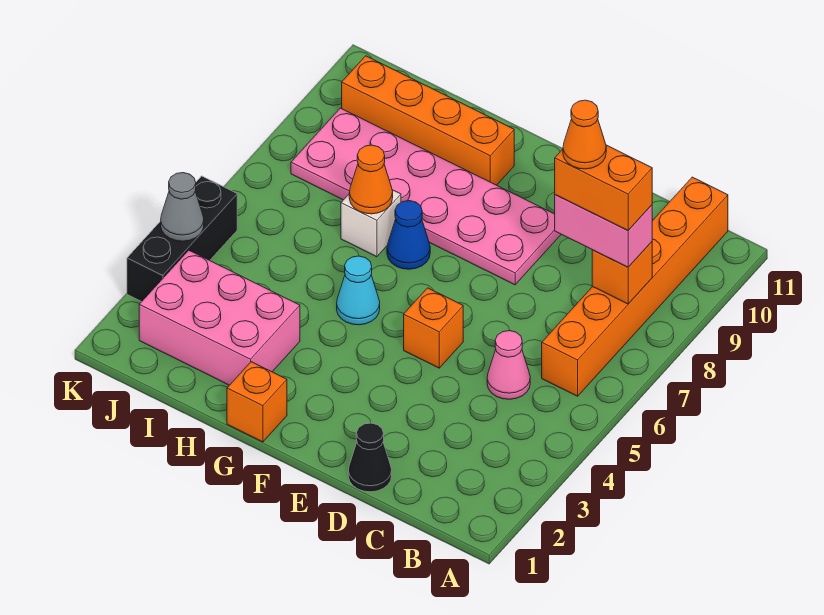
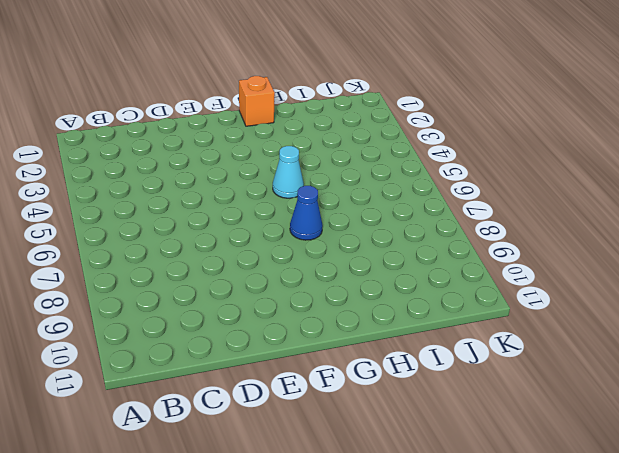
none -> orange brick B6:B11 level 1
none -> pink cone C5 level 1
none -> black cone D1 level 1

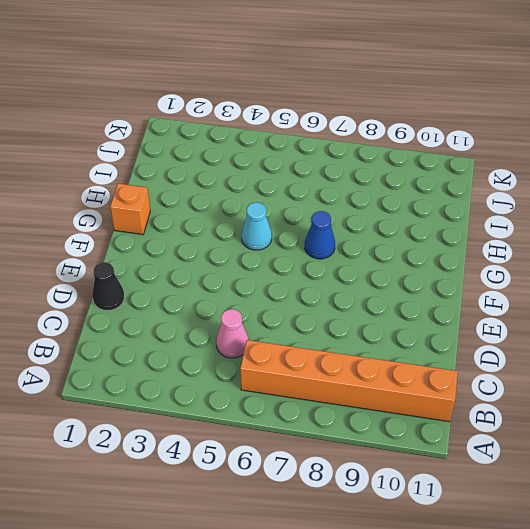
none -> orange brick E5 level 1
none -> pink plate E8:J9 level 1
none -> orange brick G10:J10 level 1

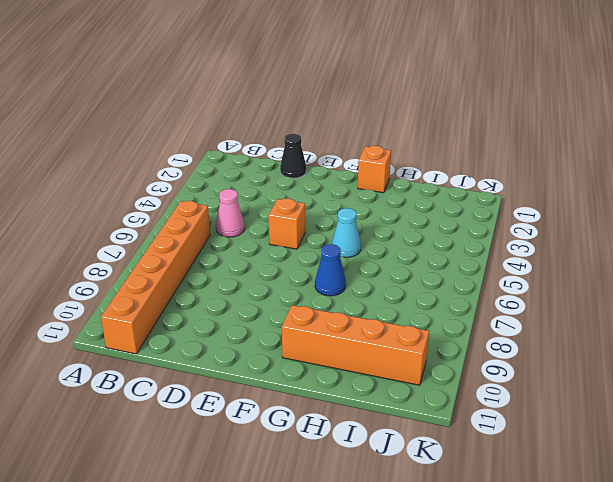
none -> pink plate E8:J9 level 1
none -> pink brick H2:J3 level 1
none -> white brick H7 level 1

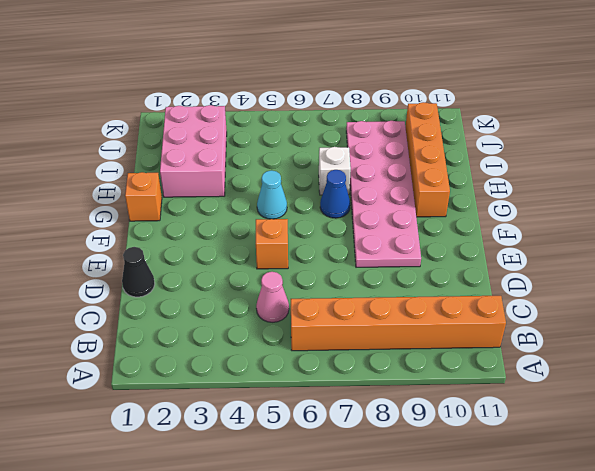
none -> black brick K3:K5 level 1
none -> orange brick B8 level 2
none -> orange cone H7 level 2

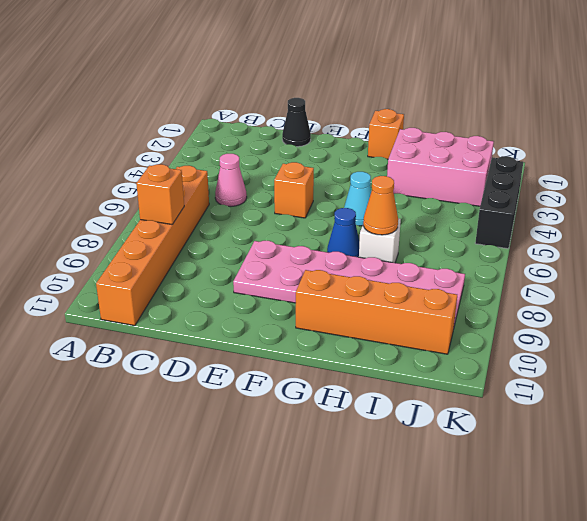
none -> grey cone K4 level 2
none -> pink brick B8:C8 level 3
none -> orange brick B8:C8 level 4

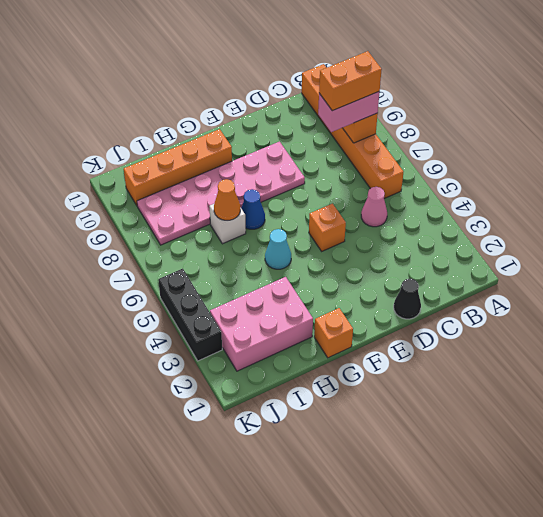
none -> grey cone K4 level 2
none -> orange cone C8 level 5

